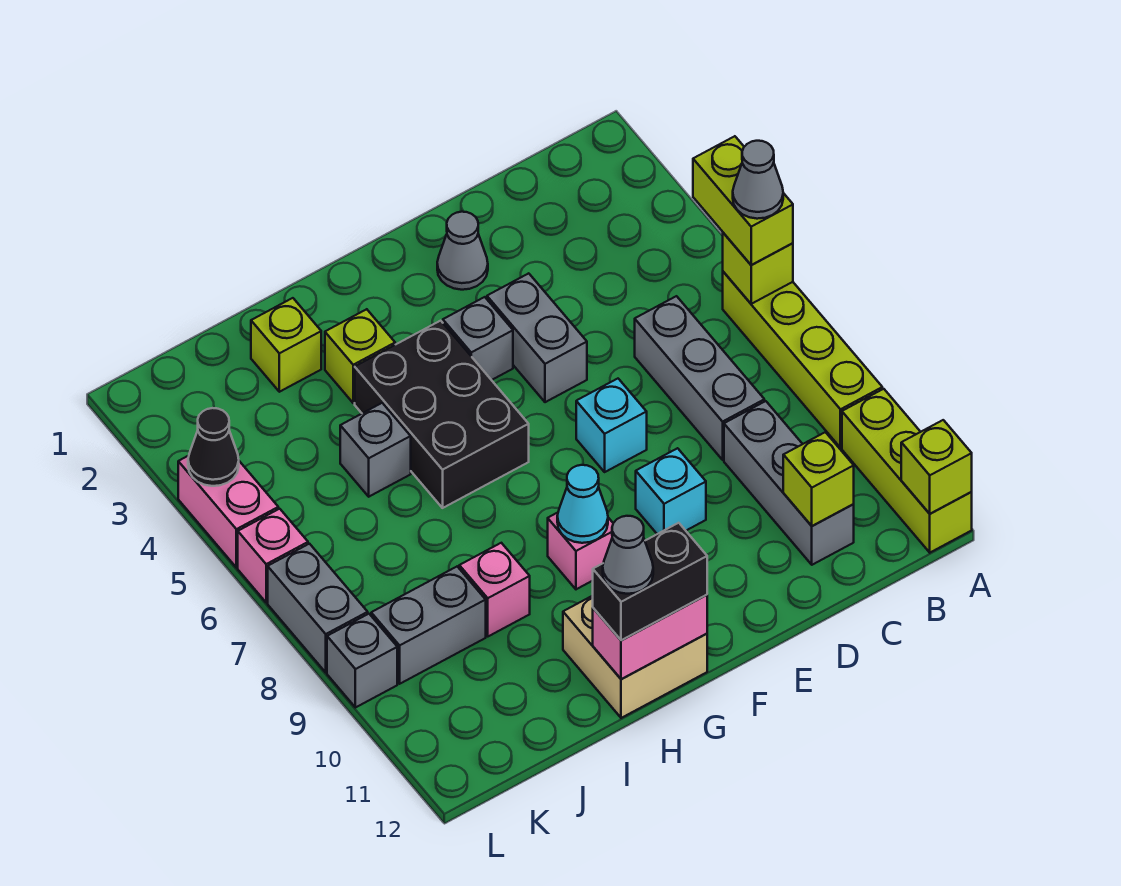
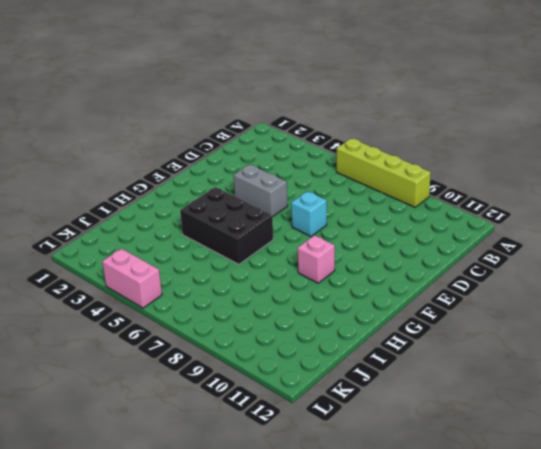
none -> lime brick A10:A12 level 1
none -> grey brick C6:C8 level 1
none -> grey brick C9:C11 level 1
none -> grey cone E2 level 1

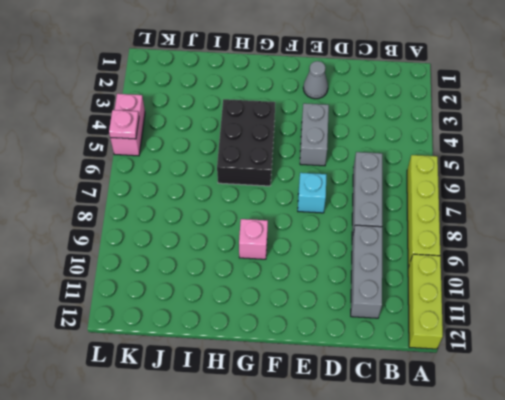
pink plate L5 level 2 -> none
none -> cyan brick E9 level 1
none -> grey brick F4 level 1
none -> tan brick G11:H12 level 1
none -> lime brick H3 level 1

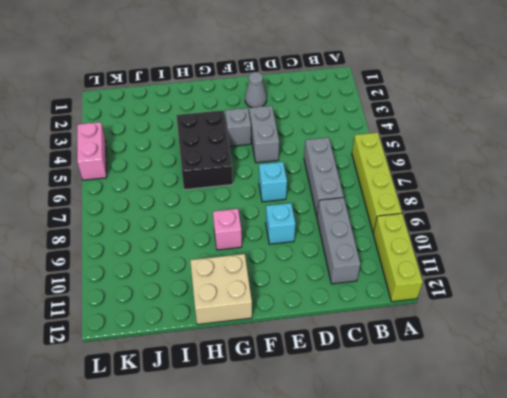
none -> lime brick H3 level 1
none -> lime brick I2 level 1
none -> grey brick I5 level 1
none -> pink brick I9 level 1

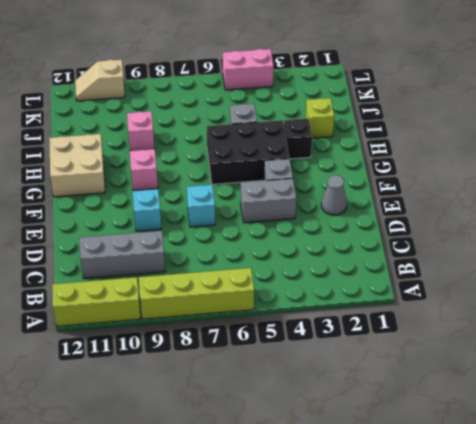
black brick H3 level 1 -> lime brick H3 level 1
tan slope L10:L11 level 1 top 10 -> none
none -> grey brick C6:C8 level 1
none -> grey brick J9:K9 level 1
none -> pink brick L6 level 1
none -> grey brick L7:L8 level 1

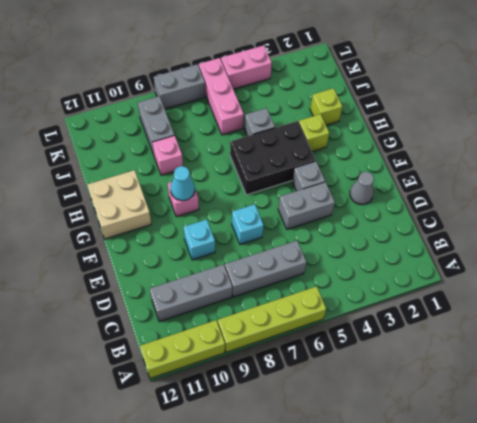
pink brick J6:L6 level 1 -> pink brick L6 level 1
none -> grey brick L9 level 1
none -> lime brick A6 level 2
none -> lime brick A12 level 2
none -> lime brick C11 level 2

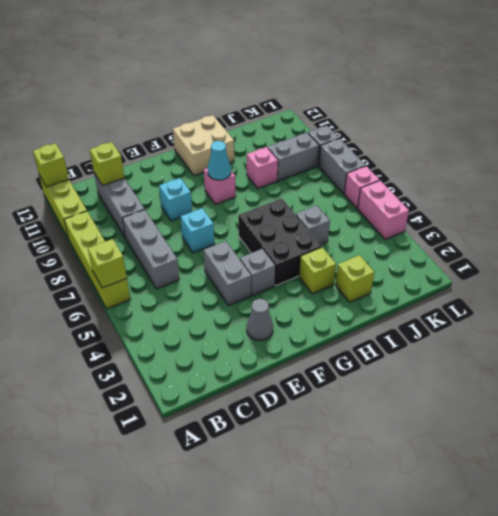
none -> pink brick G12:H12 level 2
none -> black cone L4 level 2
none -> lime brick A5:A6 level 3
none -> black brick G12:H12 level 3

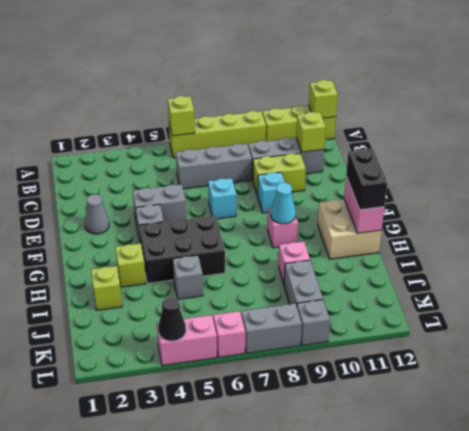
lime brick D9:D10 level 1 -> lime brick A5:A6 level 3
none -> grey cone A6 level 4
none -> grey cone H12 level 4

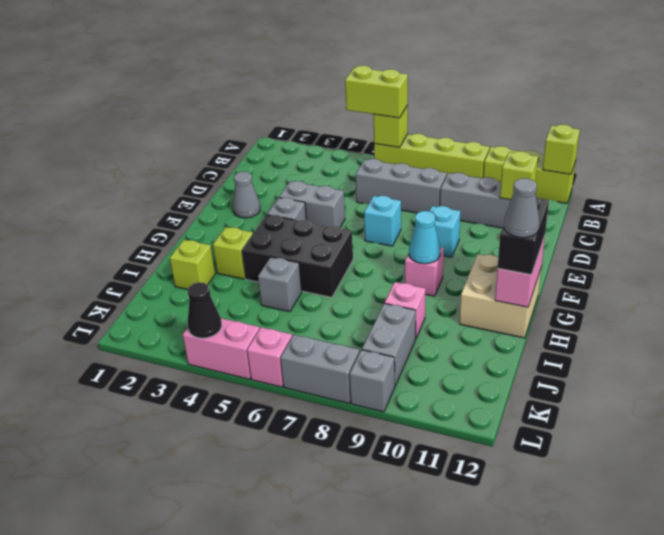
none -> grey cone A6 level 4

